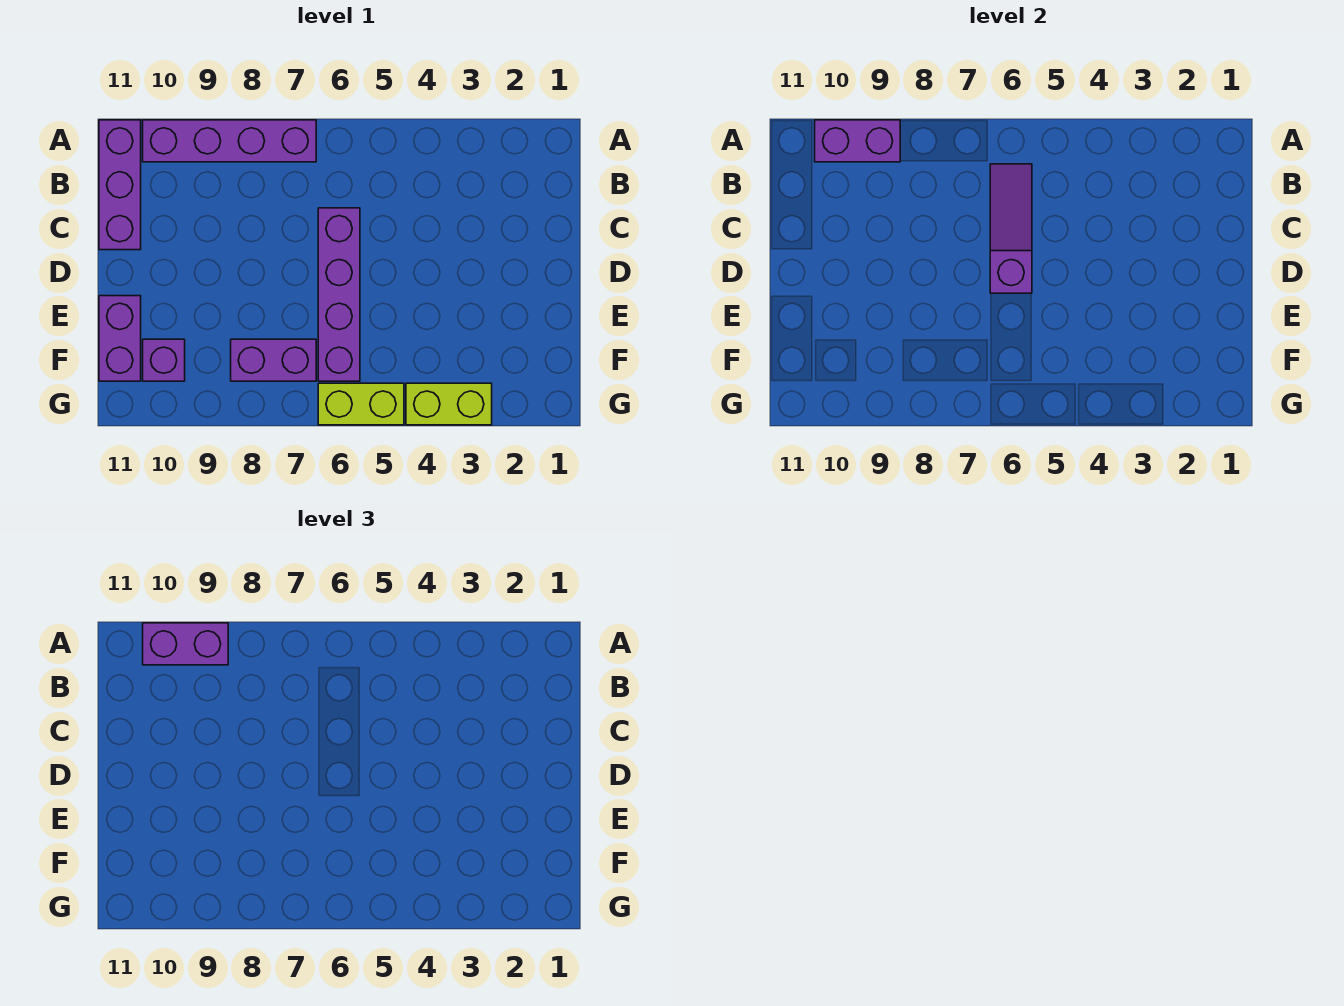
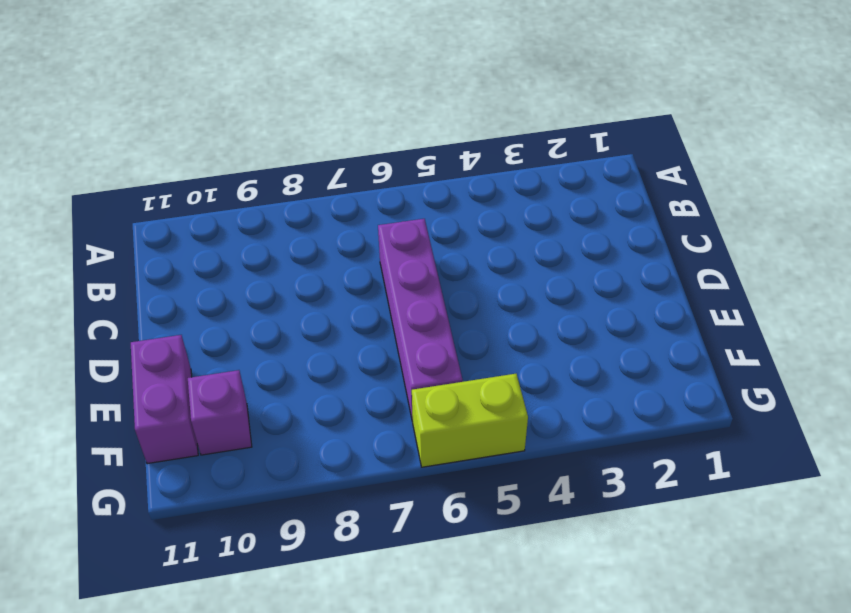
none -> purple brick A7:A10 level 1
none -> purple brick A11:C11 level 1

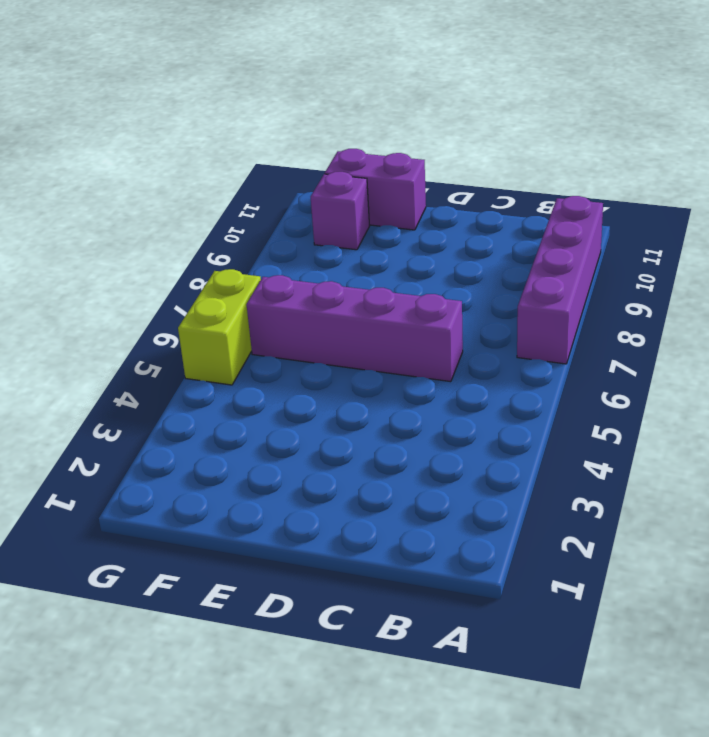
none -> purple brick A11:C11 level 1
none -> purple brick F7:F8 level 1

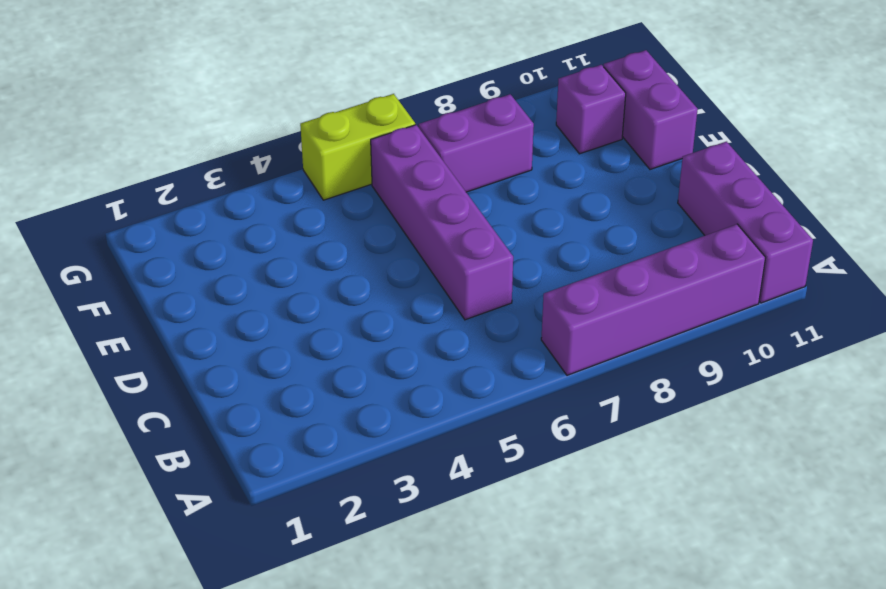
none -> lime brick G3:G4 level 1
none -> purple brick A9:A10 level 2

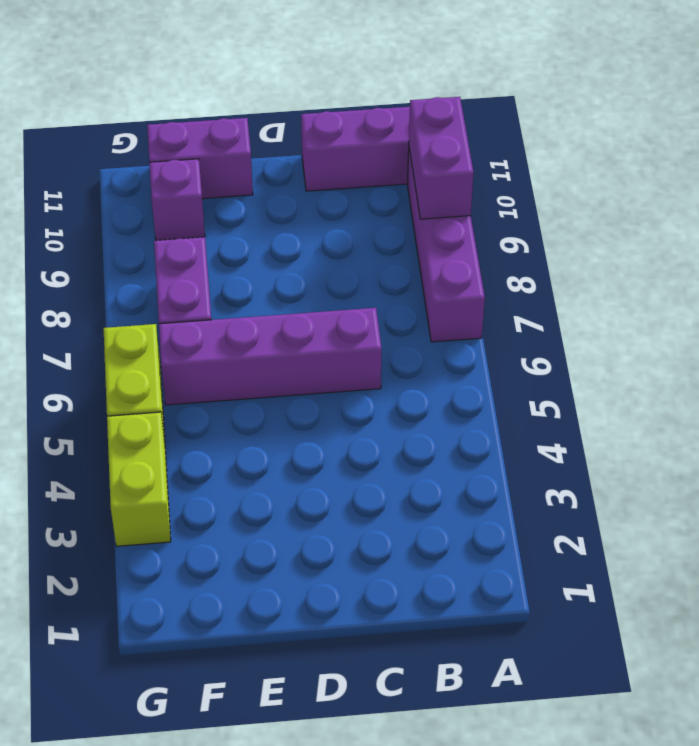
none -> purple slope B6:D6 level 2 top D
none -> purple brick A9:A10 level 3

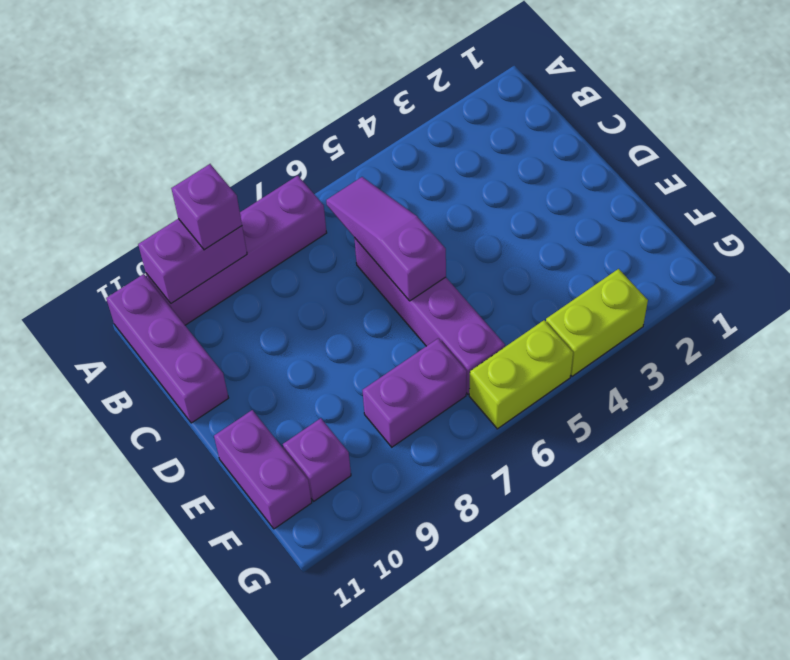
purple brick A9 level 3 -> purple brick A9:A10 level 3

